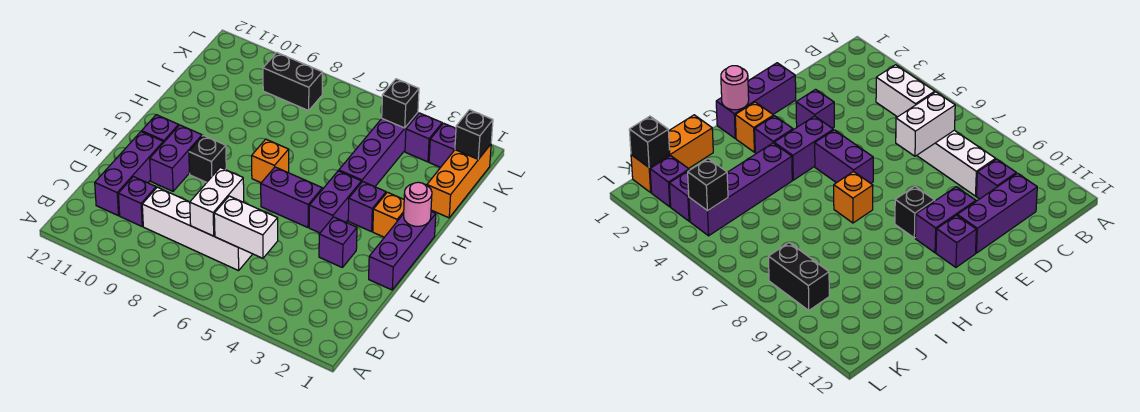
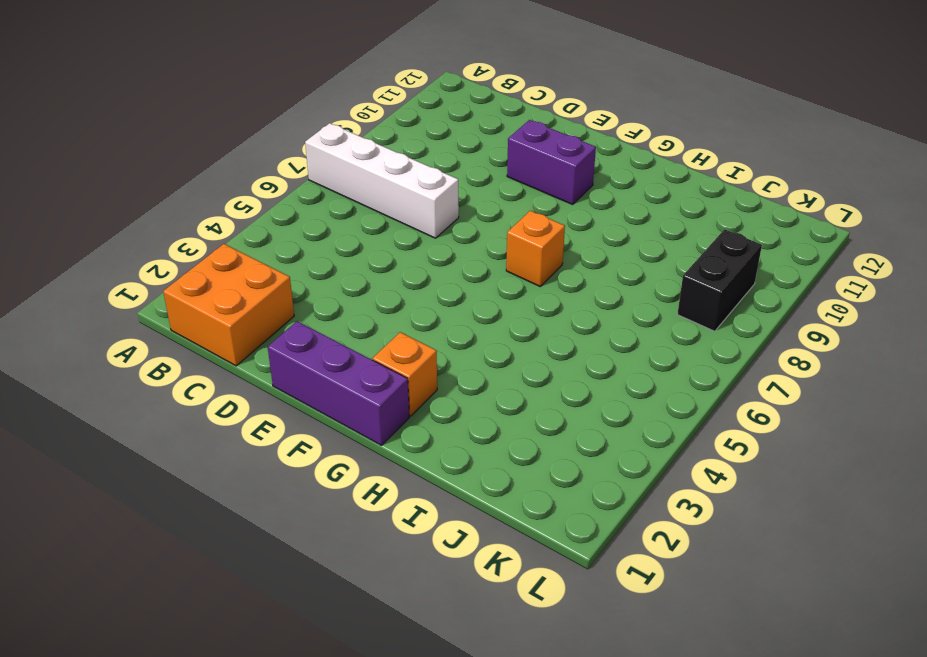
white brick A7:D7 level 1 -> white brick C6:C9 level 1
orange brick B1:C2 level 1 -> none
none -> purple brick C10 level 1
none -> purple brick C11:E11 level 1
none -> purple brick E3 level 1

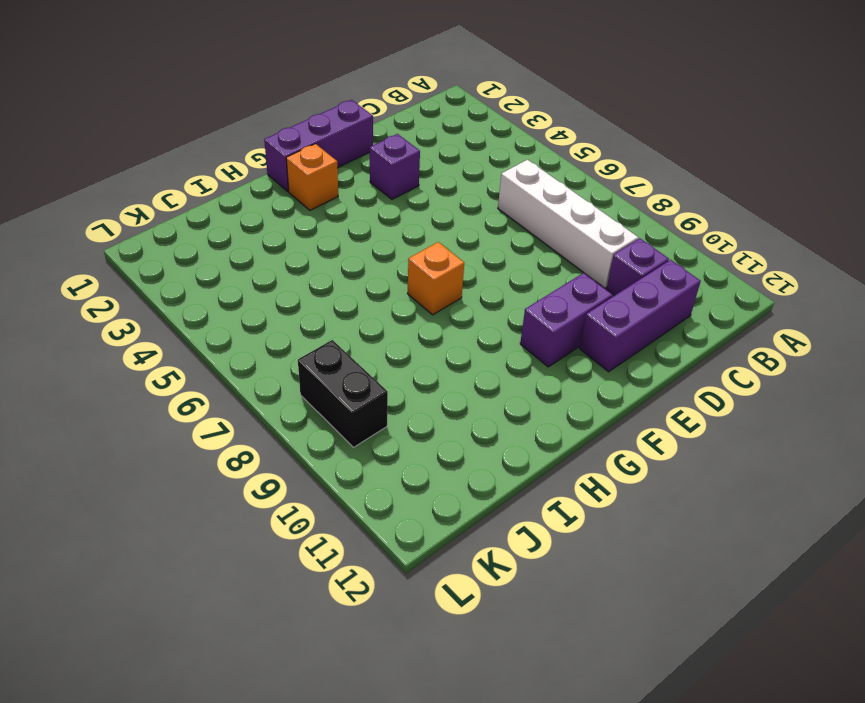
none -> purple brick F4:G4 level 1
none -> purple brick F5:F6 level 1
none -> black brick F9 level 1

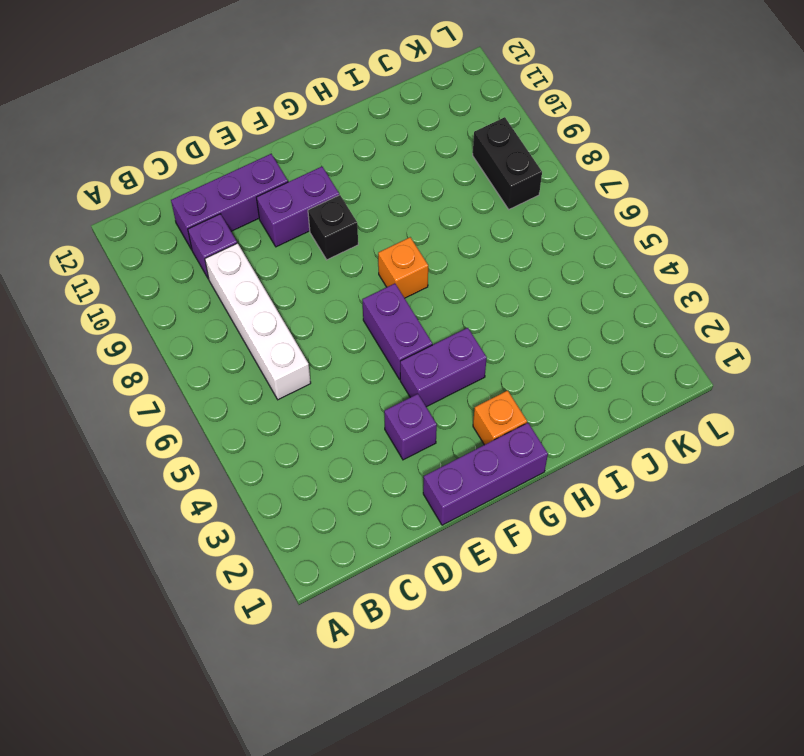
none -> purple brick F11 level 1
none -> purple brick G3 level 1
none -> purple brick H4:K4 level 1

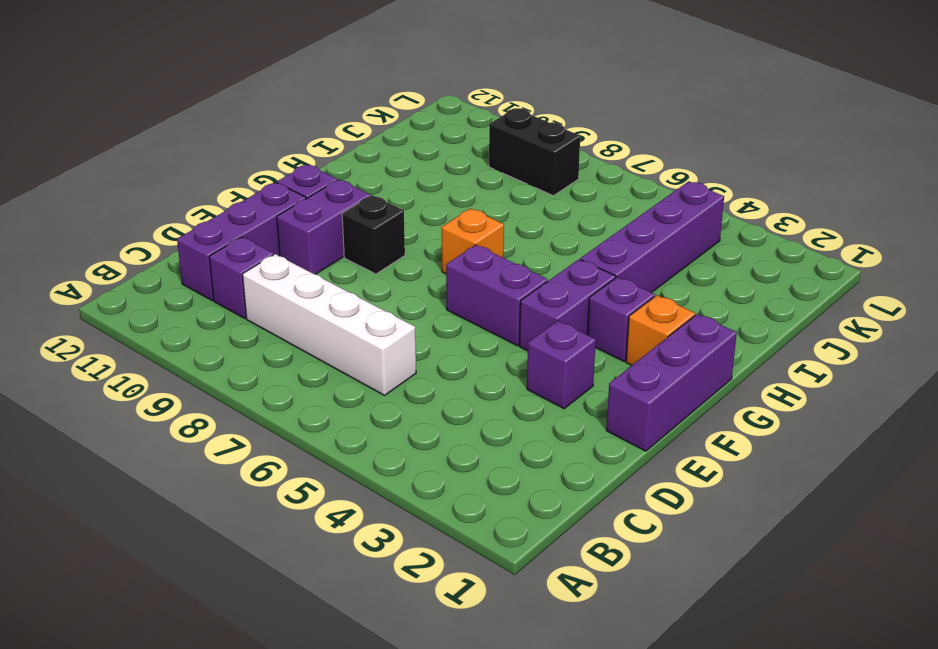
none -> orange brick I1:K1 level 1
none -> purple brick K2 level 1
none -> purple brick K3 level 1

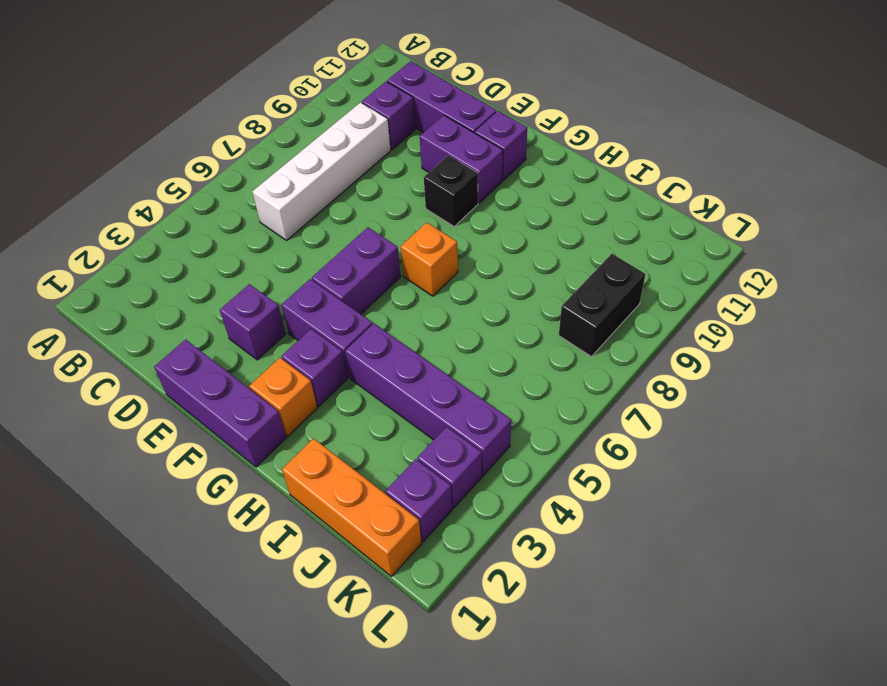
none -> white brick C5:C6 level 2
none -> white brick C7:D7 level 2
none -> pink round brick G1 level 2

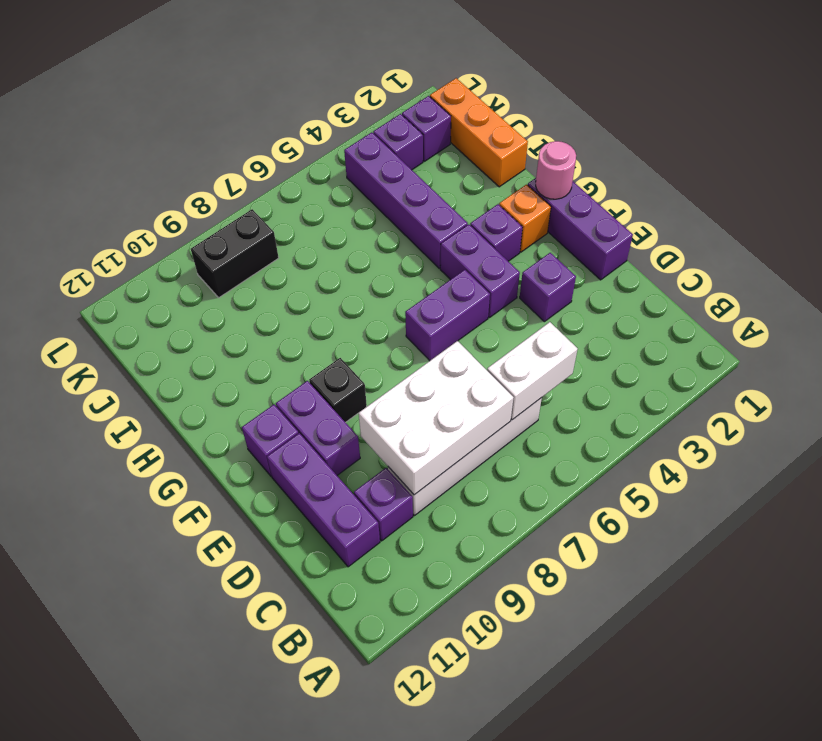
white brick C7:D9 level 2 -> white brick C7:D7 level 2
none -> orange brick G7 level 1
none -> black brick K1 level 2
none -> black brick K4 level 2

